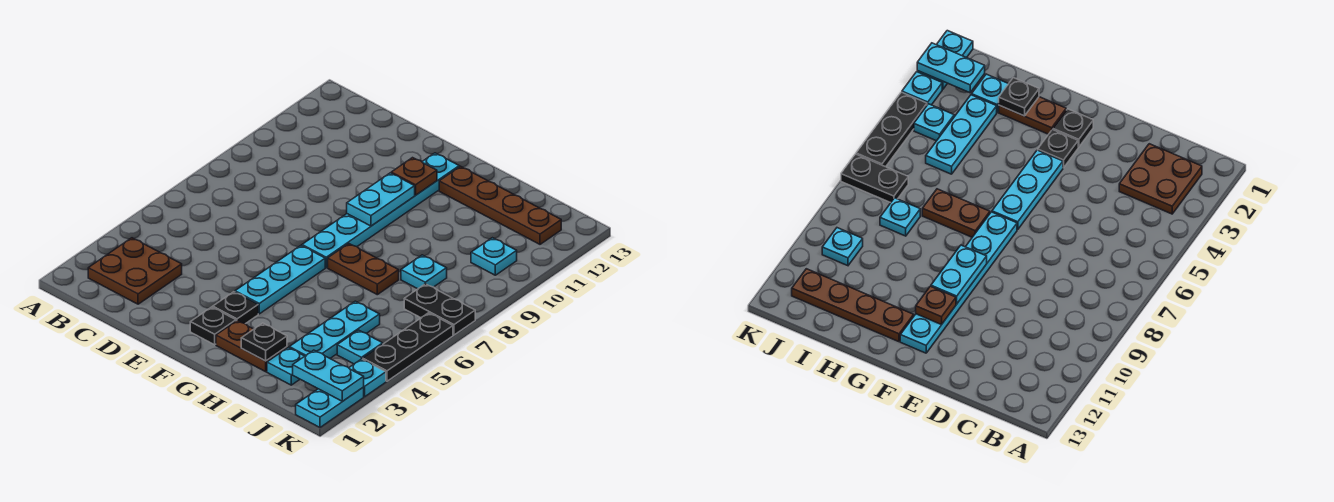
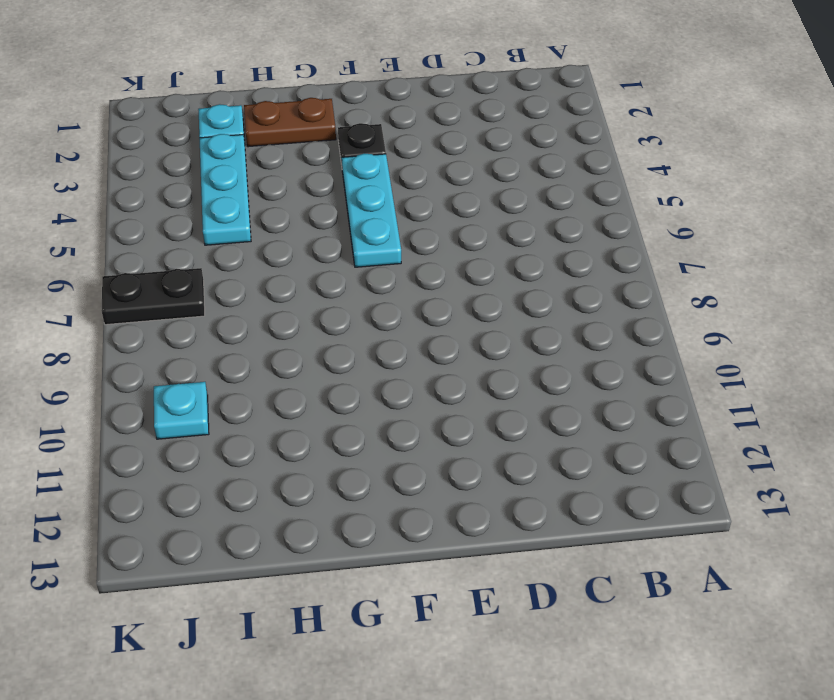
none -> brown plate B2:C3 level 1
none -> black plate F2 level 1
none -> cyan plate F7:F12 level 1

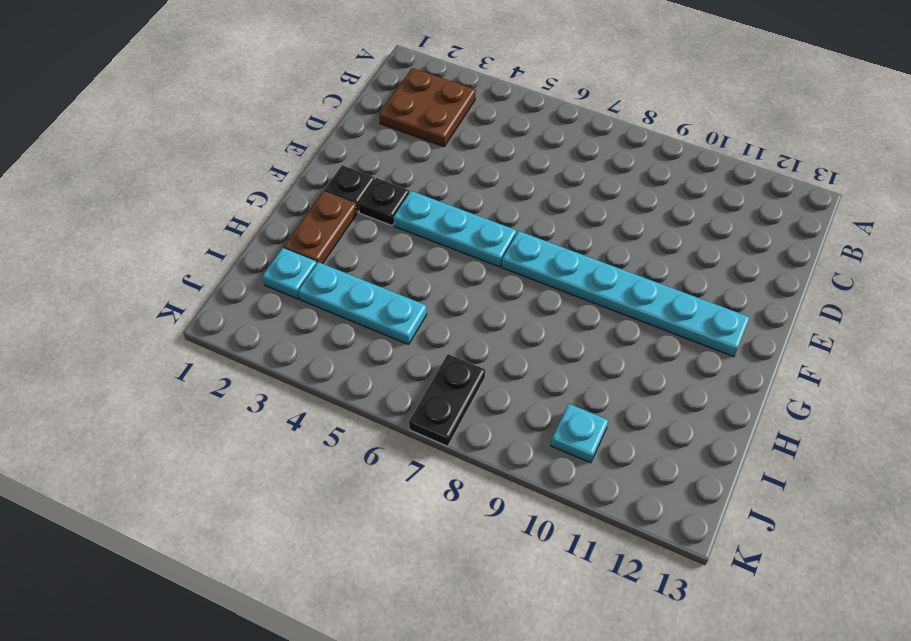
none -> brown plate G7:H7 level 1
none -> brown plate G12:J12 level 1
none -> cyan plate I8 level 1

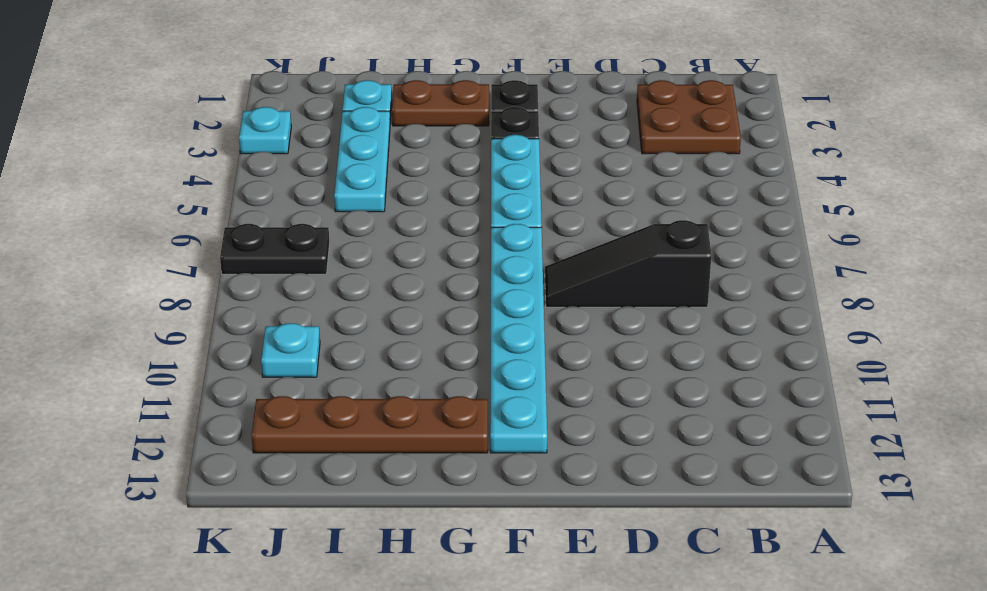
black slope C8:E8 level 1 top C -> none
none -> brown plate G7:H7 level 1
none -> cyan plate I8 level 1
none -> cyan plate J4 level 1

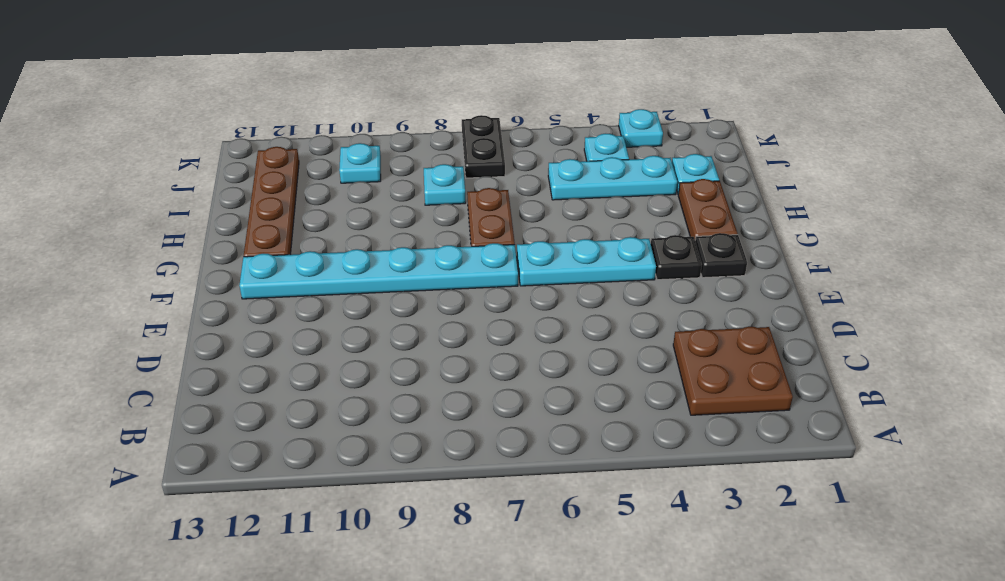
none -> cyan plate K1:K2 level 1
none -> black plate K4:K6 level 1
none -> cyan plate F9:F10 level 2

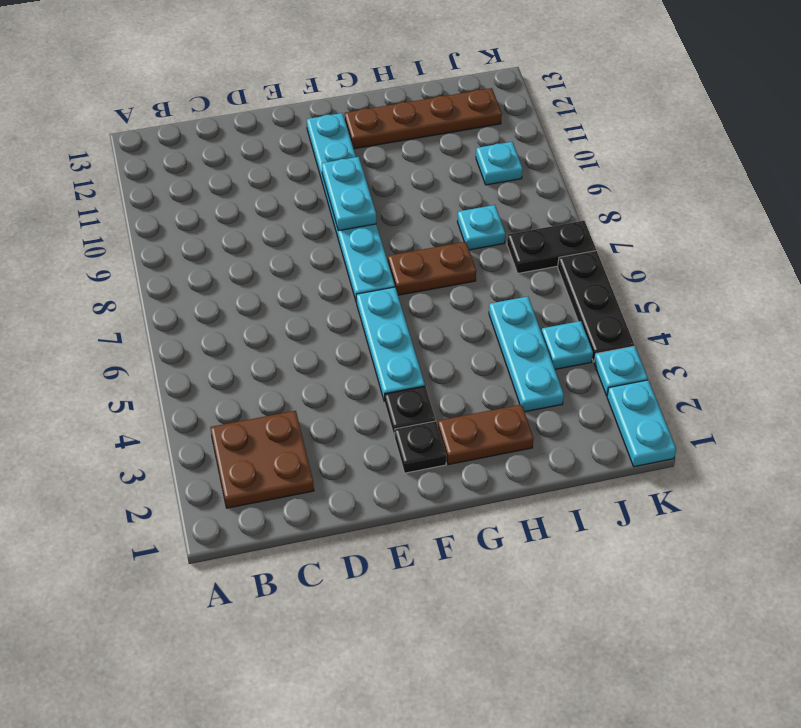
none -> cyan plate I2 level 1
none -> brown plate F11 level 2
none -> black plate H2 level 2

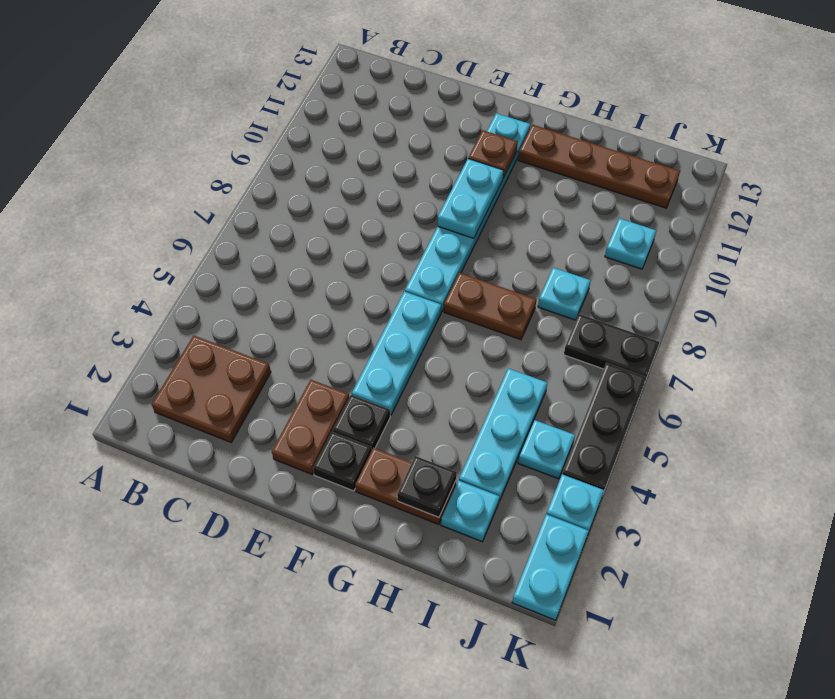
brown plate E2:E3 level 1 -> none
none -> cyan plate J2:K2 level 2

